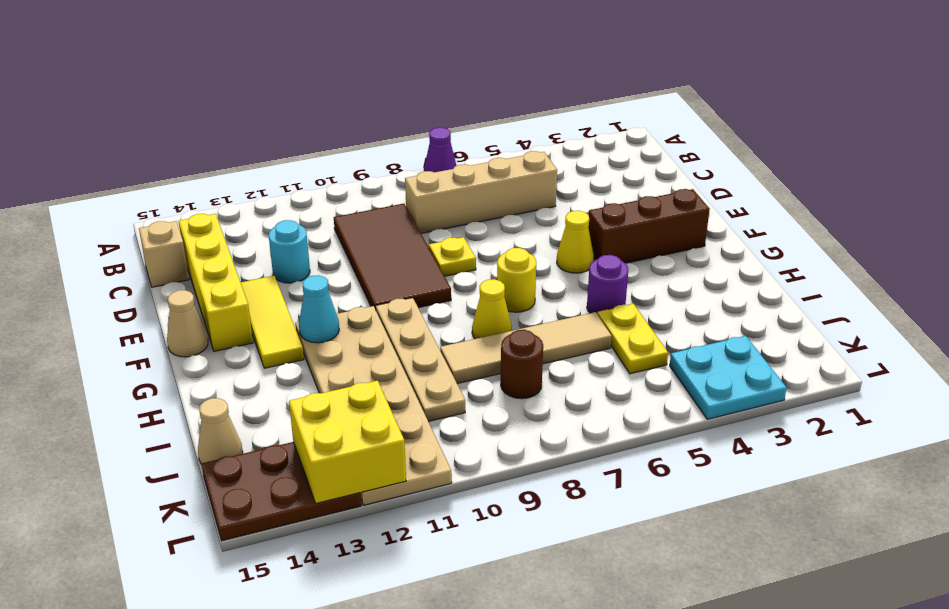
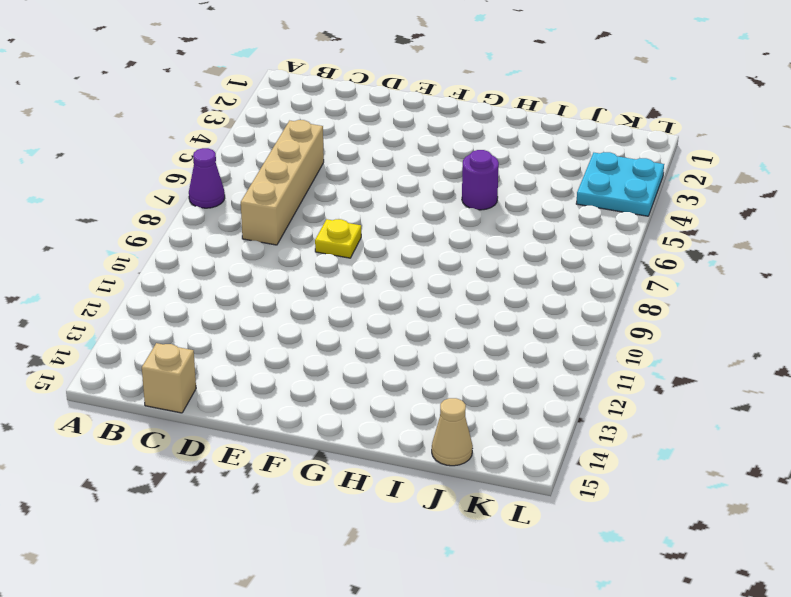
none -> brown tile C9:F10 level 1
none -> yellow brick C14:F14 level 1
none -> cyan round brick D12 level 1

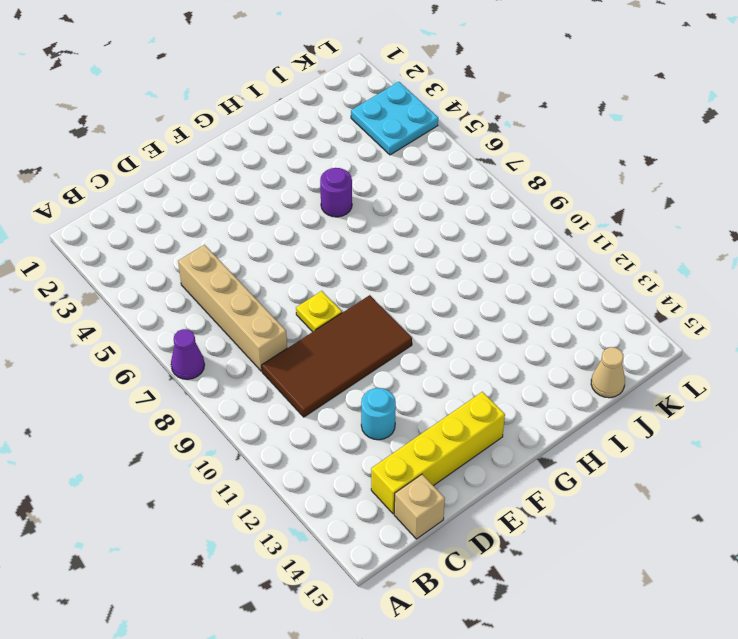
none -> yellow tile E13:G13 level 1
none -> brown brick F2:F4 level 1
none -> yellow cone F5 level 1

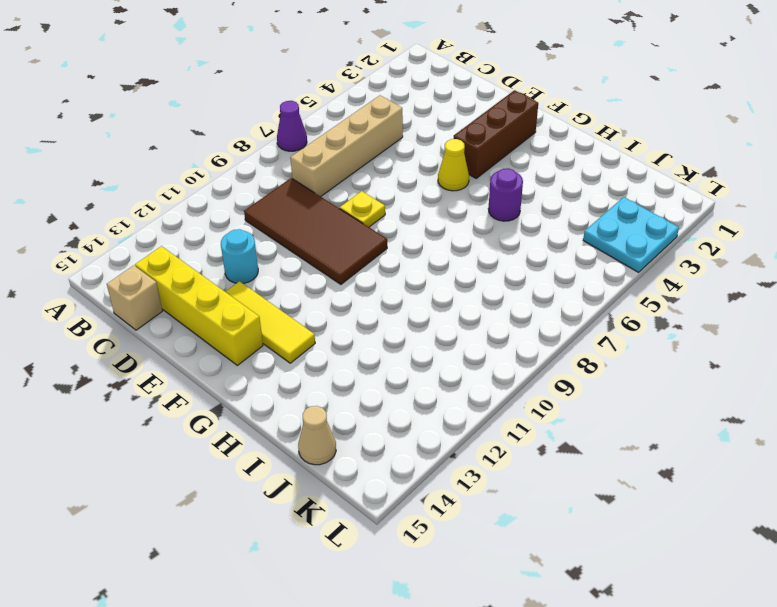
none -> tan cone F15 level 1
none -> yellow round brick G7 level 1
none -> tan plate G10:J10 level 1

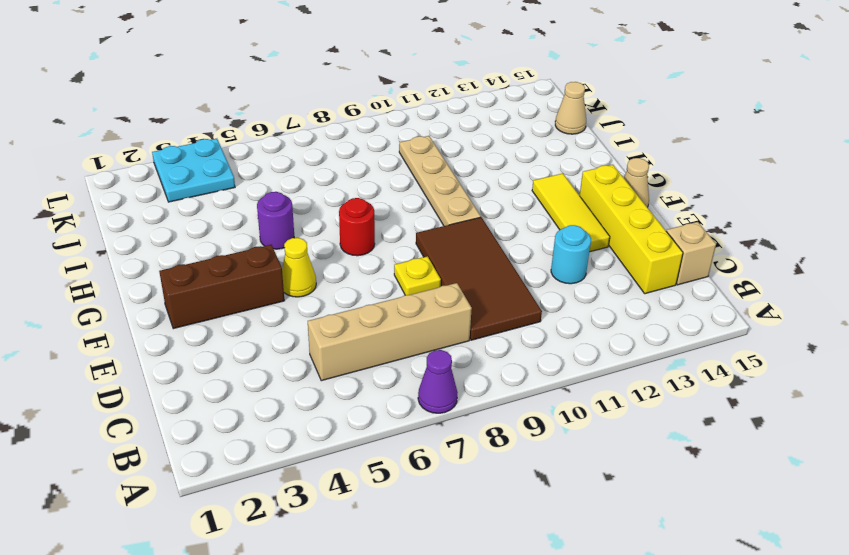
red round brick G7 level 1 -> yellow round brick G7 level 1
none -> tan plate G11:L12 level 1
none -> yellow cone H8 level 1
none -> yellow plate I5:J5 level 1

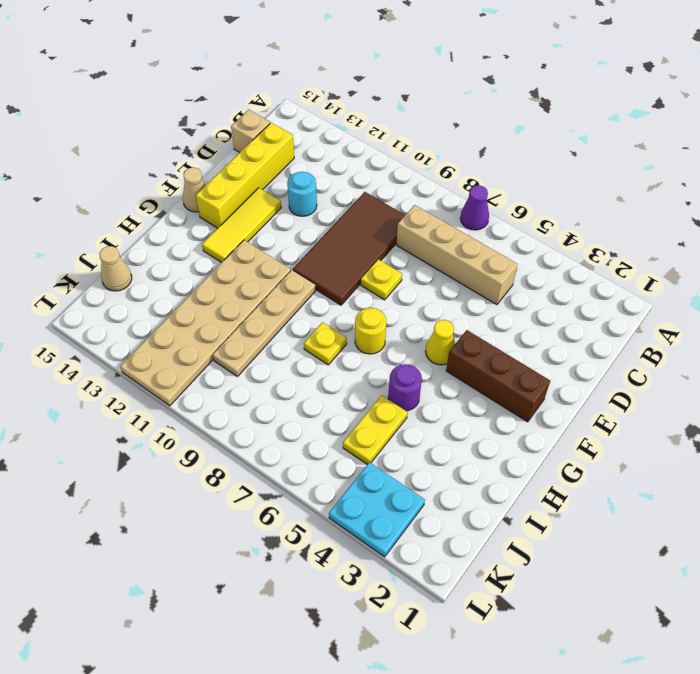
yellow plate H8 level 1 -> yellow cone H8 level 1
none -> tan tile I6:I9 level 1
none -> brown round brick J8 level 1
none -> brown plate K13:L15 level 1

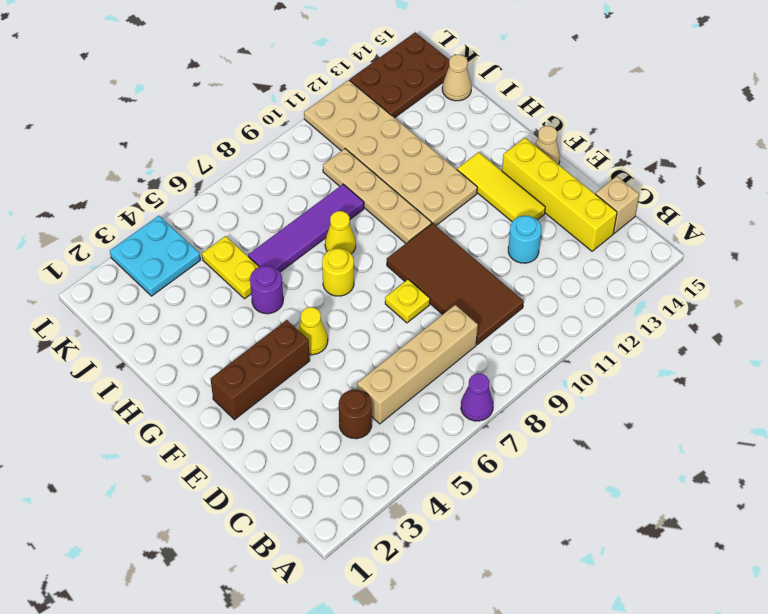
brown round brick C4 level 1 -> brown round brick J8 level 1
purple tile I6:I9 level 1 -> tan tile I6:I9 level 1
none -> cyan cone G12 level 2
none -> yellow brick K12:L13 level 2

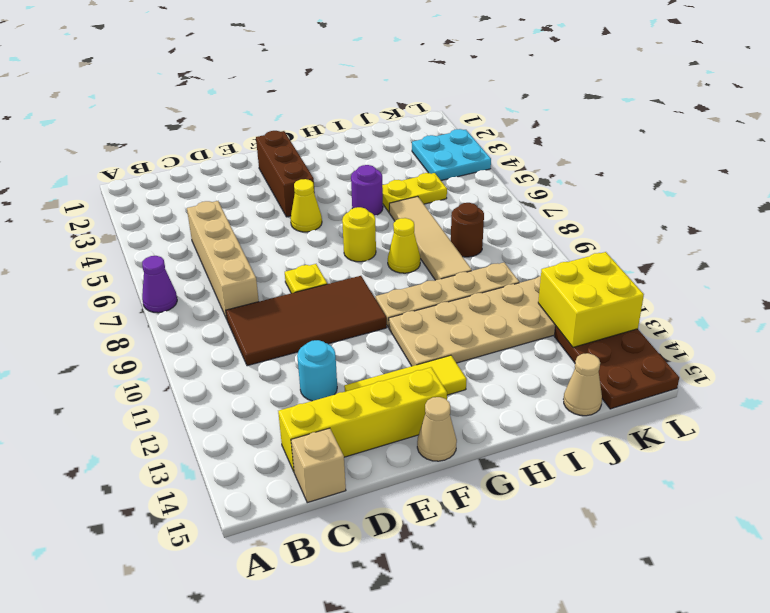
none -> cyan cone G12 level 2

